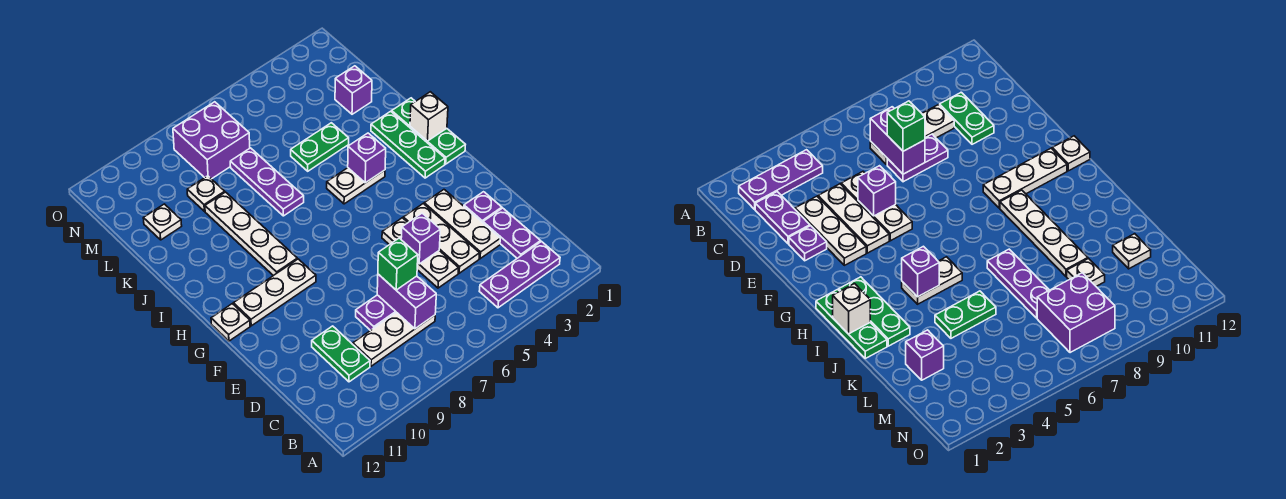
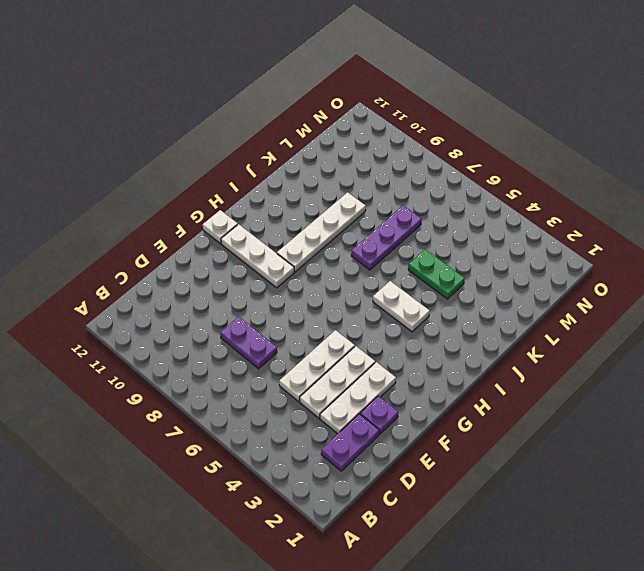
none -> purple plate B2:B4 level 1
none -> white plate C7:C9 level 1
none -> green plate C10:D10 level 1

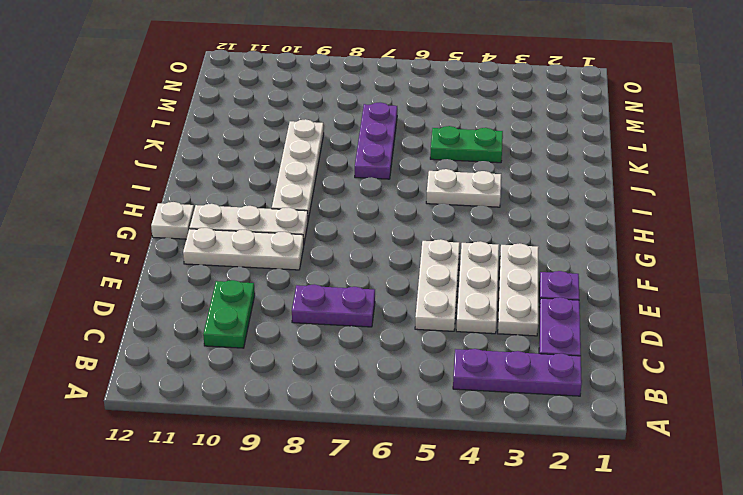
white plate F9:F11 level 1 -> white plate C7:C9 level 1
none -> green plate H1:J1 level 1
none -> green plate H2:J2 level 1
none -> purple brick L2 level 1

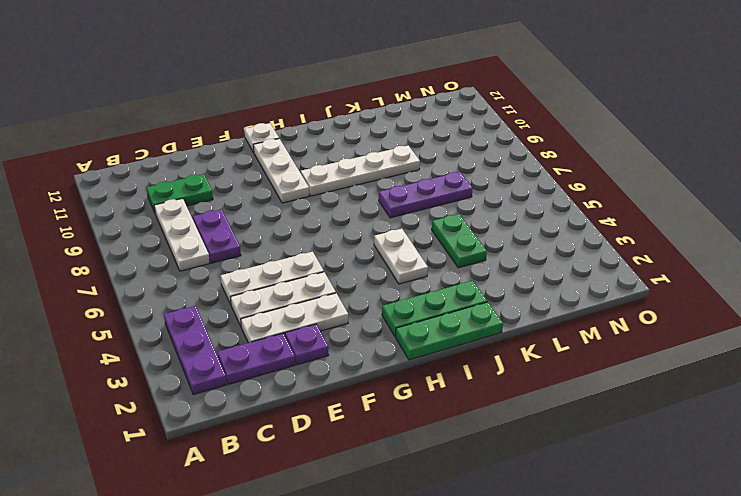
none -> purple brick L2 level 1
none -> white plate L9 level 1
none -> white plate L11 level 1

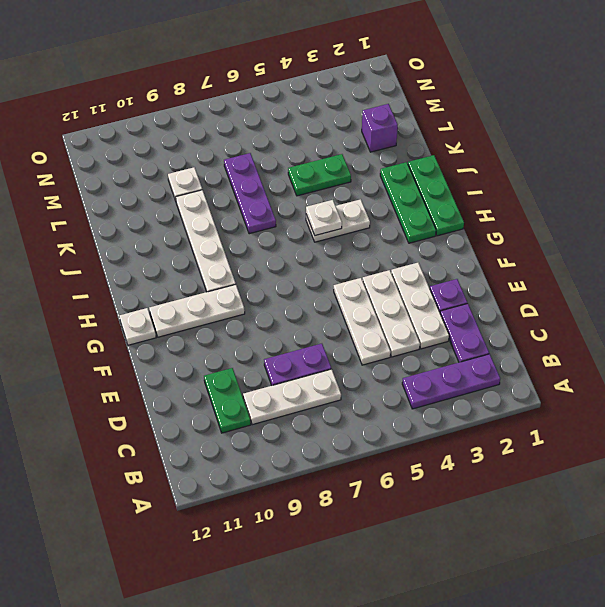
white plate I5 level 2 -> white plate L11 level 1
none -> purple brick M7:N8 level 1
none -> purple brick C7:D7 level 2
none -> purple brick E5 level 2

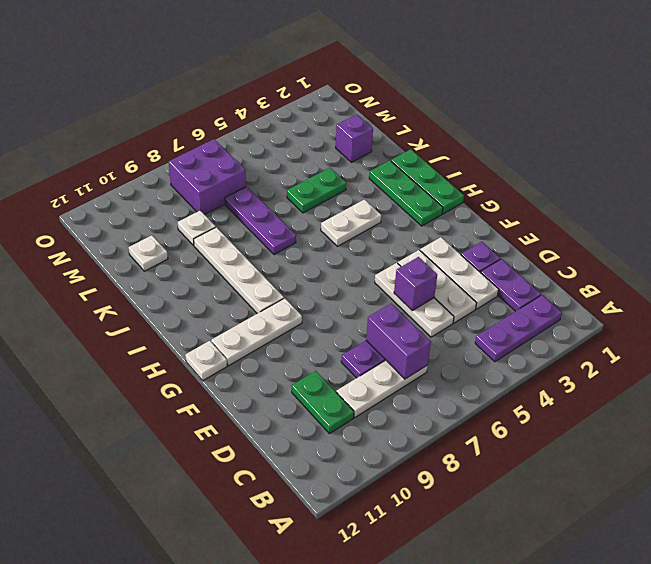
none -> white brick I1 level 2
none -> purple brick I4 level 2
none -> green brick D7 level 3

